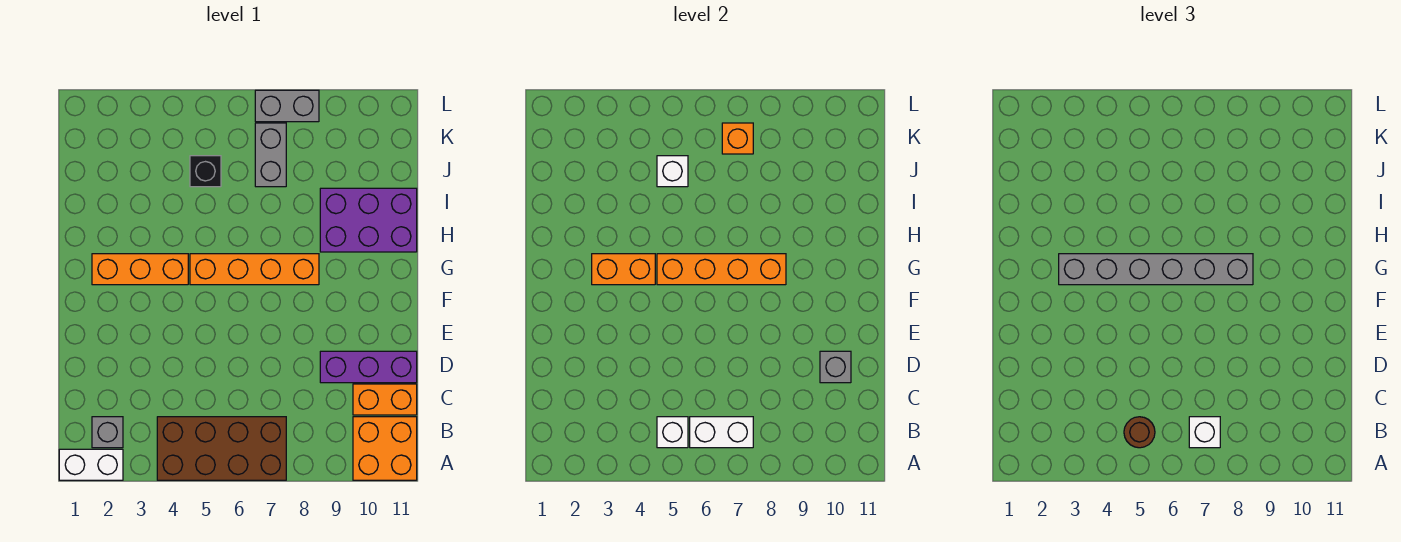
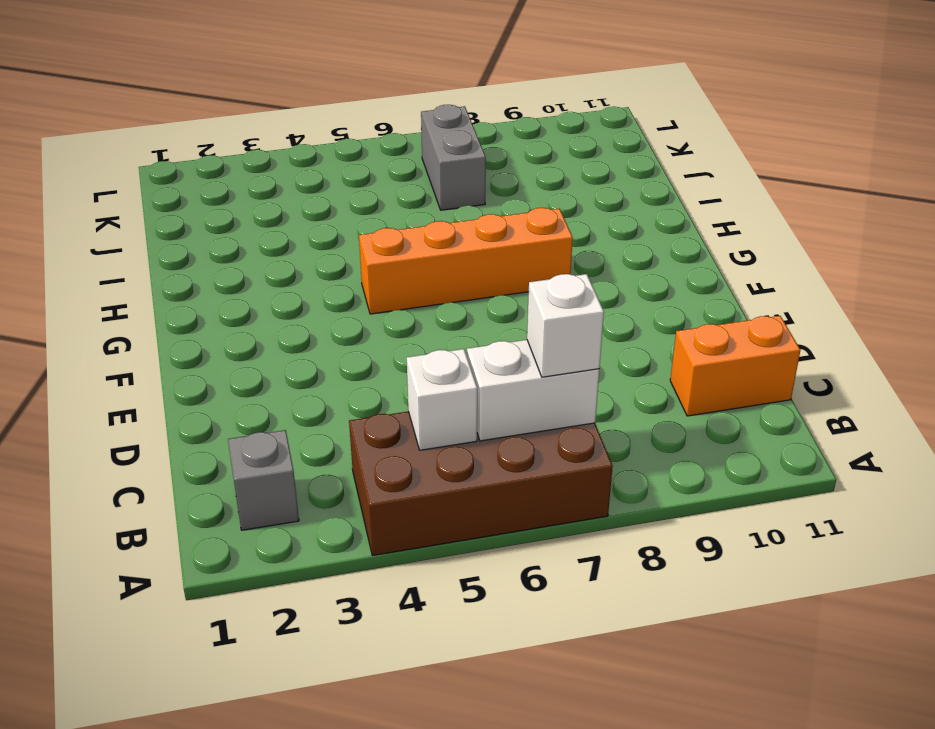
none -> white brick A1:A2 level 1
none -> orange brick A10:B11 level 1
none -> purple brick D9:D11 level 1

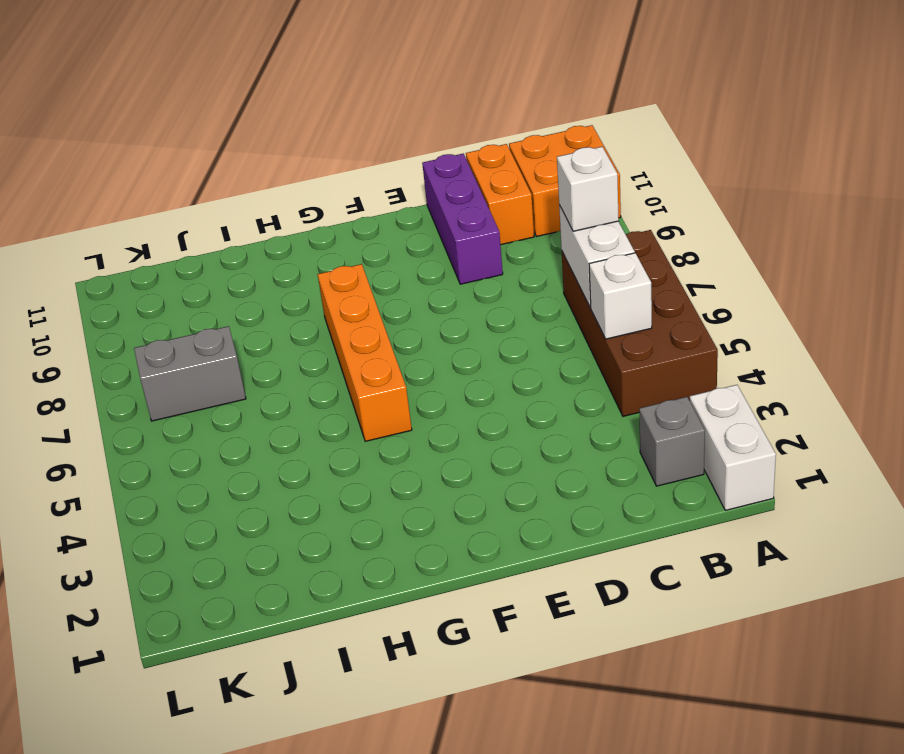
none -> orange brick G2:G4 level 1
none -> purple brick H9:I11 level 1
none -> black brick J5 level 1

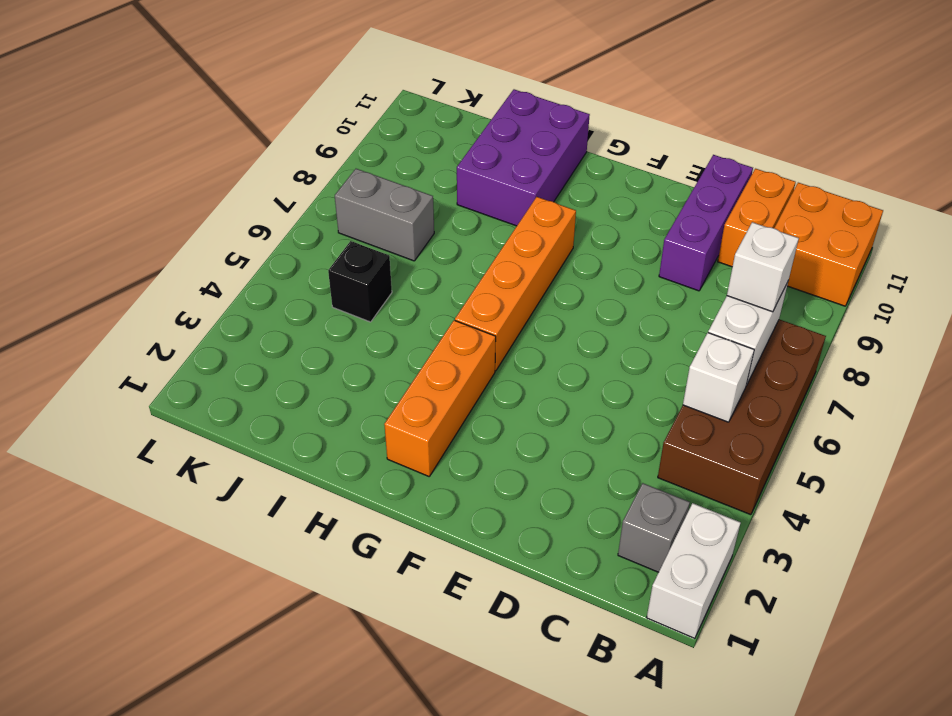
none -> grey brick L7:L8 level 1
none -> grey brick D10 level 2
none -> orange brick G3:G4 level 2

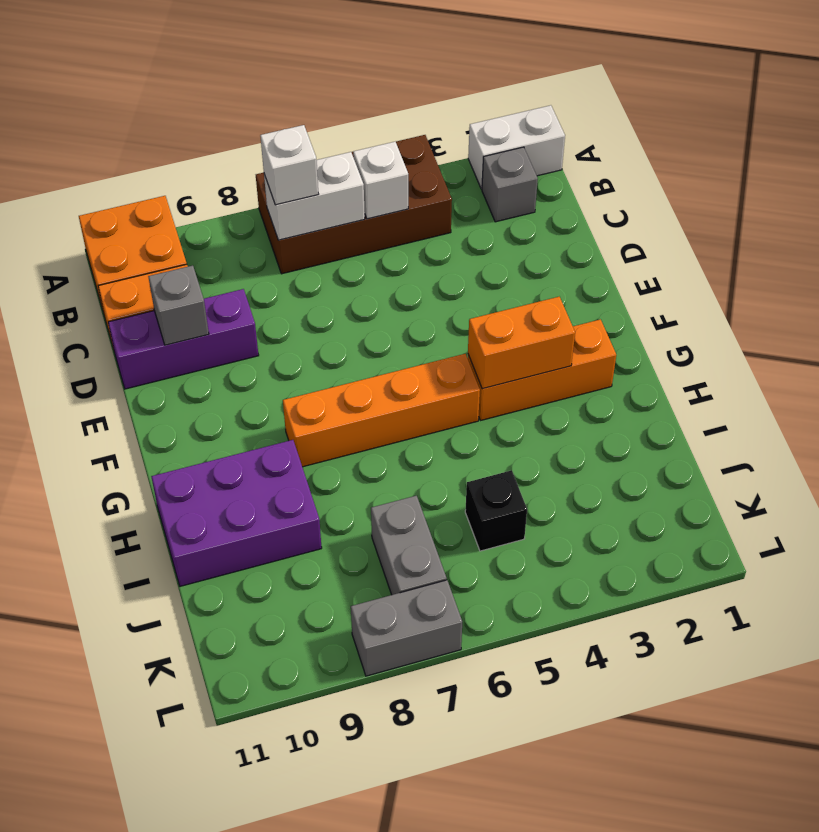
none -> orange brick G5:G8 level 2
none -> white brick J5 level 2
none -> orange brick K7 level 2

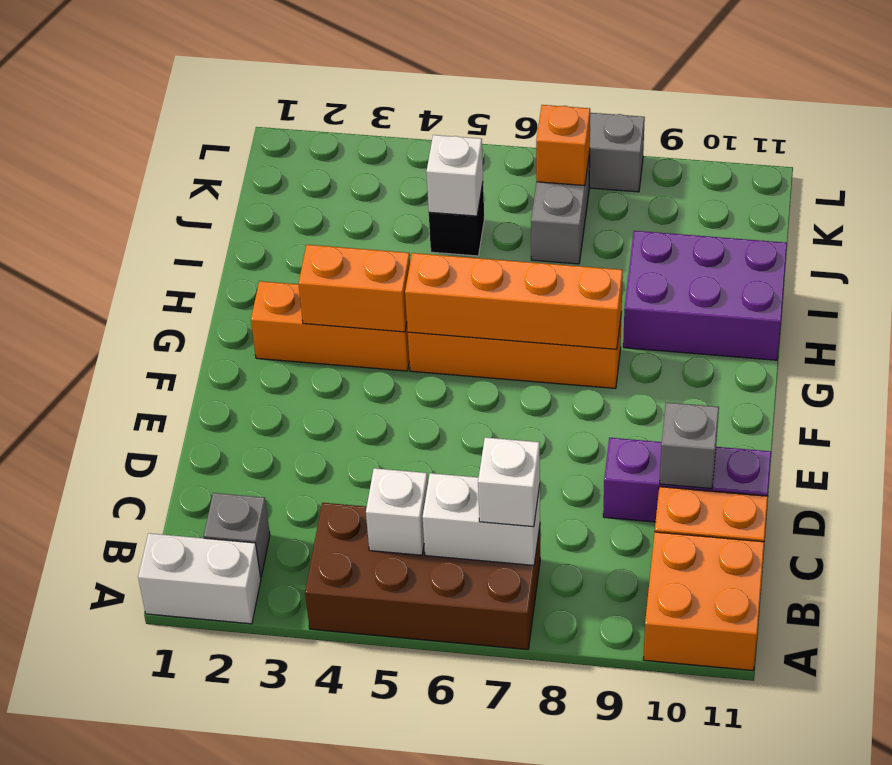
none -> brown round brick B5 level 3
none -> grey brick G3:G8 level 3

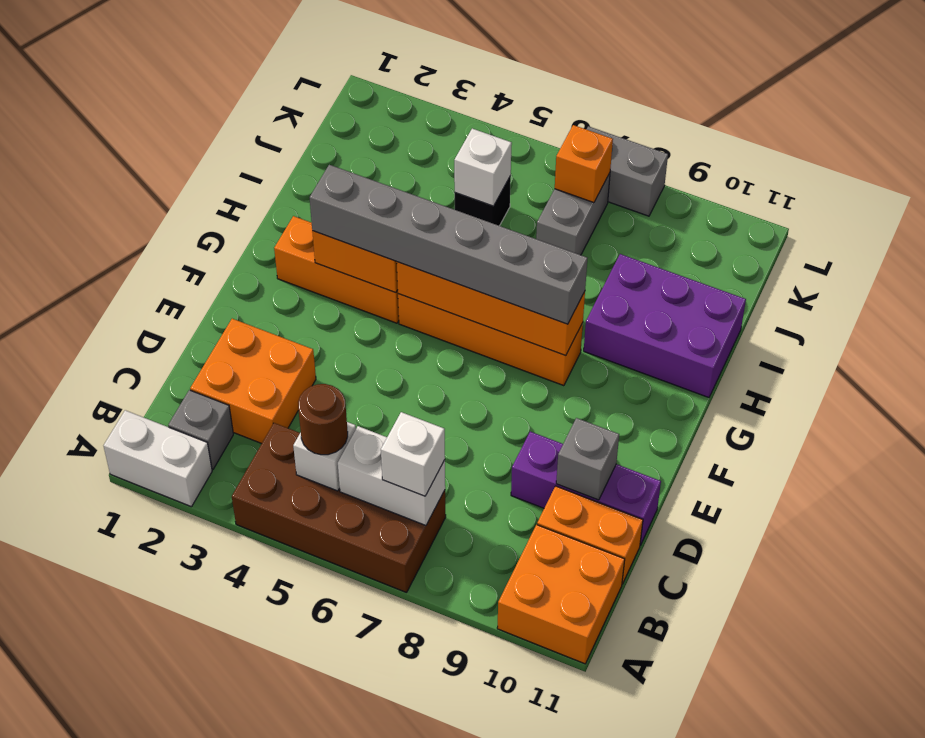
orange brick C2:D3 level 1 -> none

